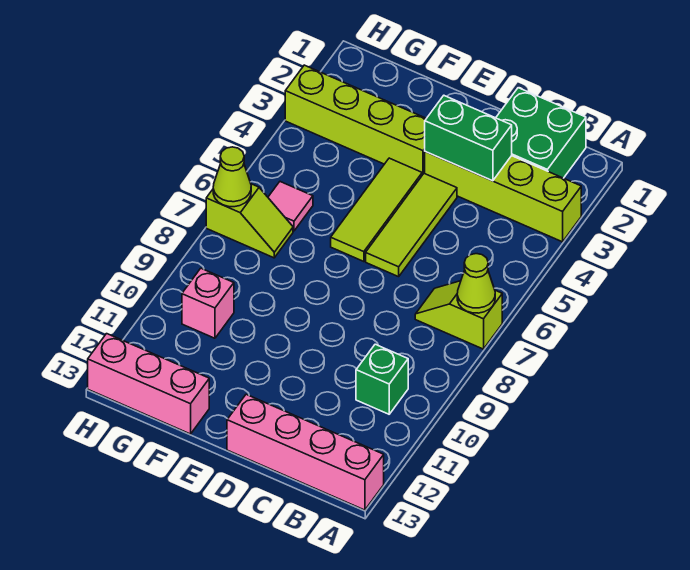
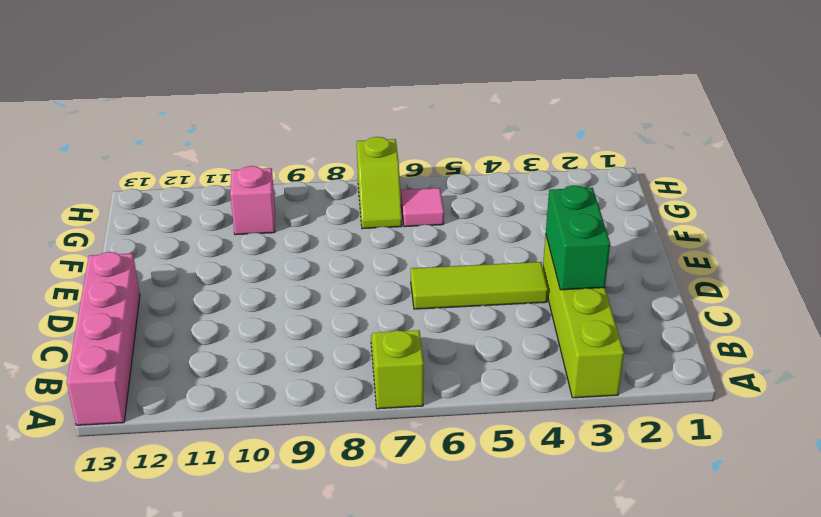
none -> green brick B1:C2 level 1
none -> green brick B10 level 1
none -> lime brick E3:H3 level 1

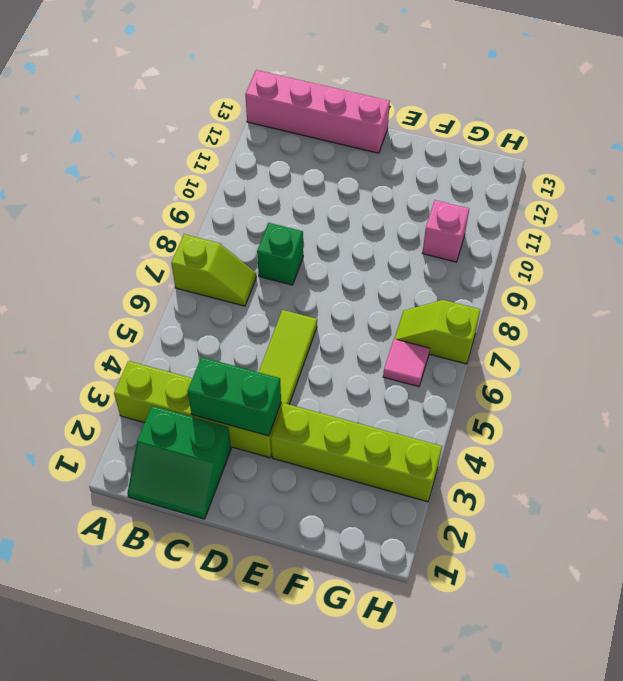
green slope B1:C2 level 1 top 2 -> green brick B1:C2 level 1
green brick C8 level 1 -> green brick B10 level 1
none -> lime tile E4:E6 level 1
none -> pink brick F13:H13 level 1
none -> lime cone A7 level 2

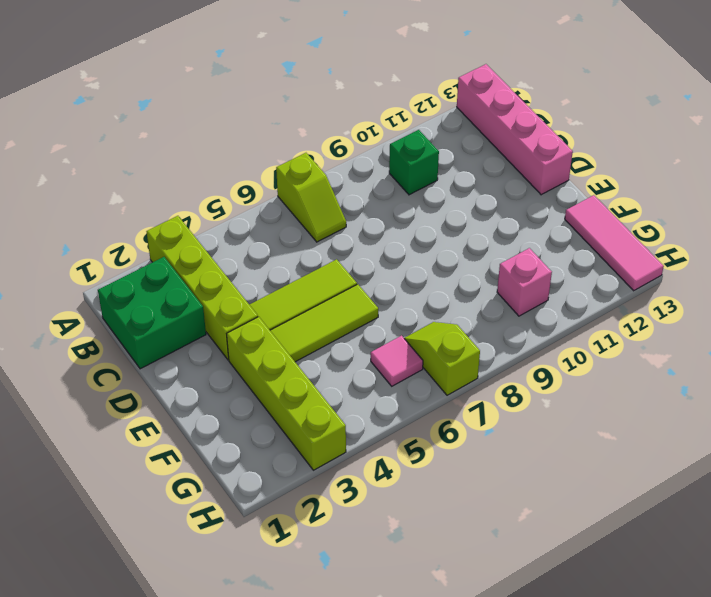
pink tile F13:H13 level 1 -> pink brick F13:H13 level 1
none -> lime cone A7 level 2
none -> green brick C3:D3 level 2
none -> lime cone H7 level 2

